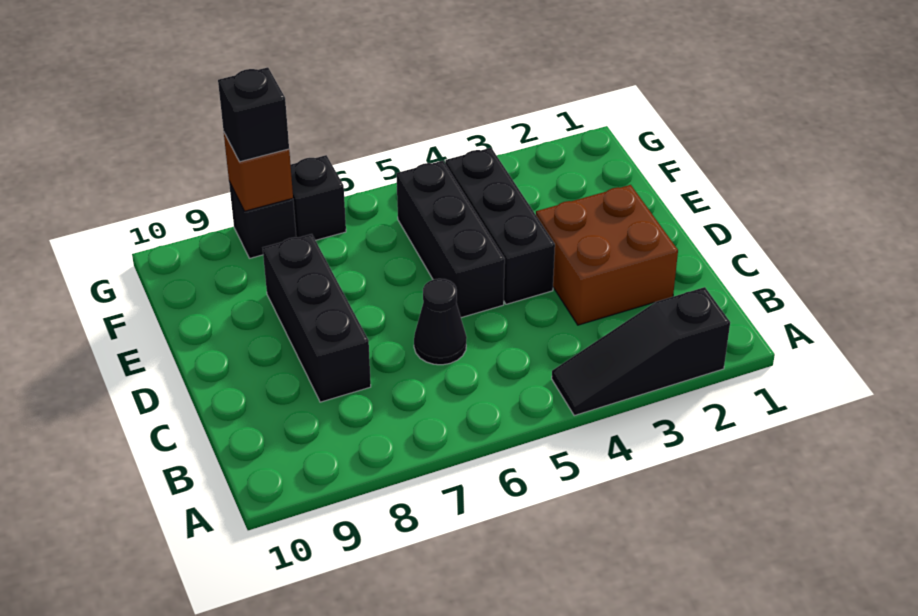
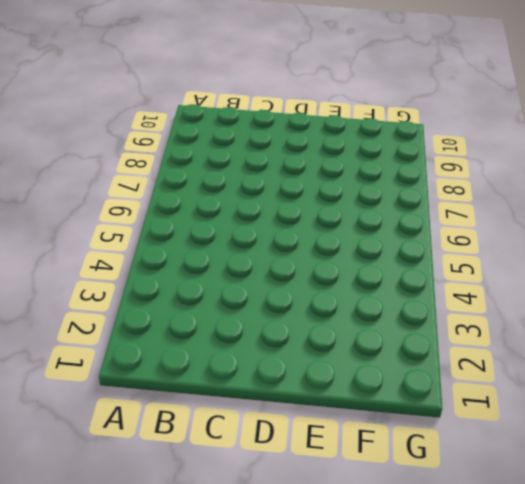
none -> black slope A2:A4 level 1 top 2
none -> brown brick C2:D3 level 1

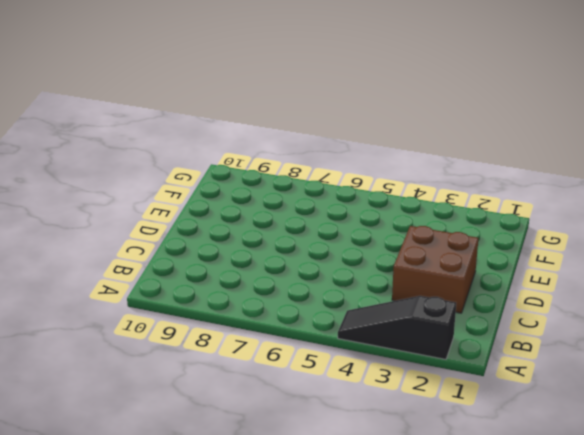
none -> black cone C6 level 1
none -> black brick C8:E8 level 1

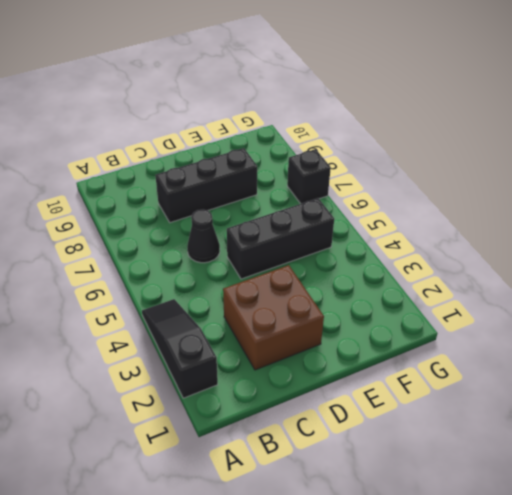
none -> black brick D4:F4 level 1
none -> black brick G8 level 1

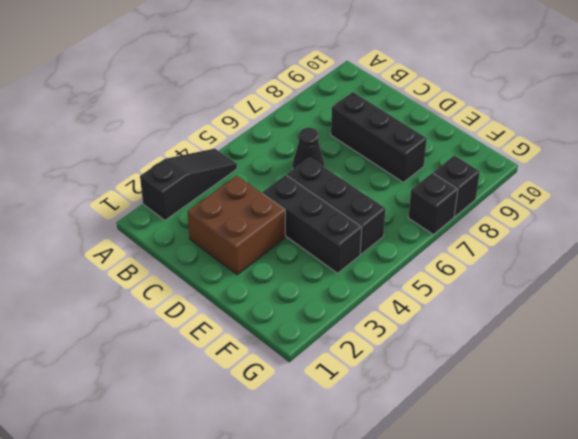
none -> brown brick G8 level 2
none -> black brick G8 level 3

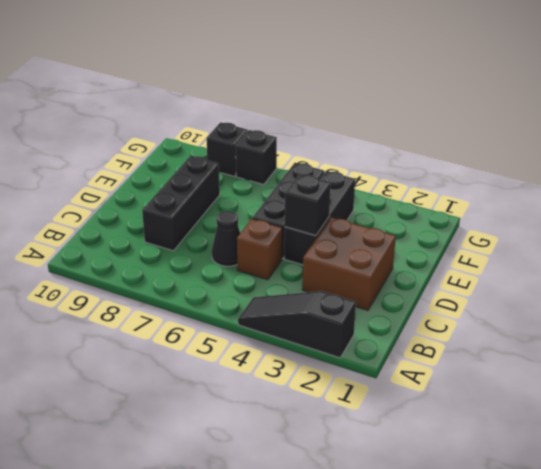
brown brick C5 level 1 -> brown brick G8 level 2
black brick D4 level 2 -> black brick G8 level 3

